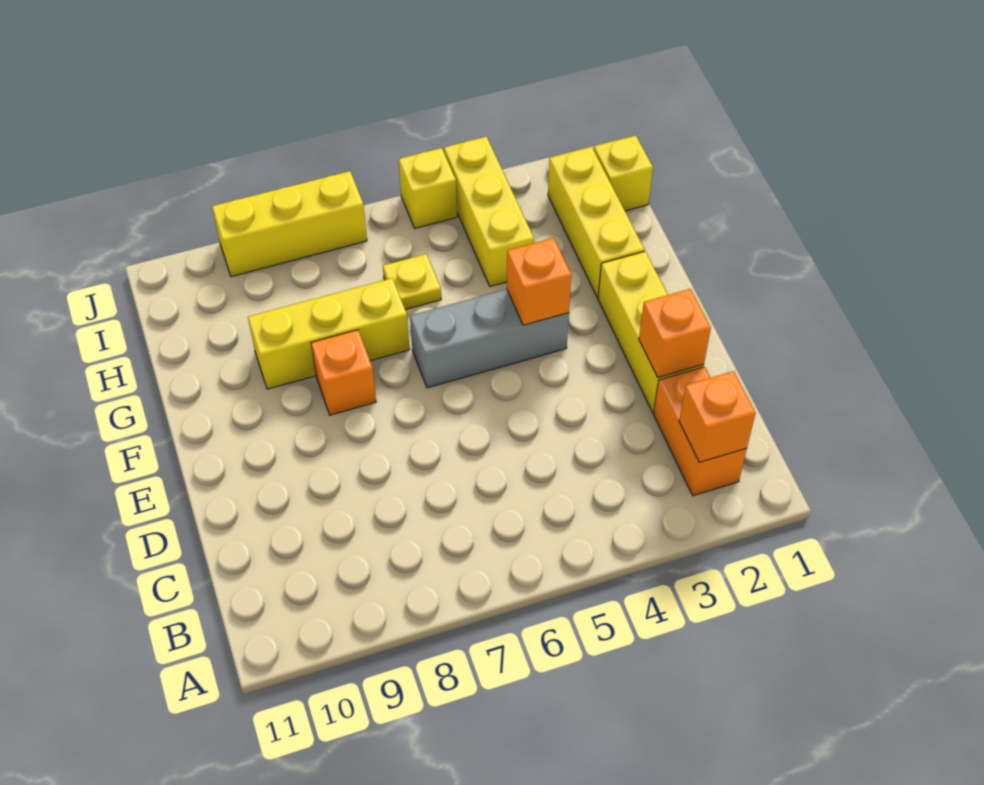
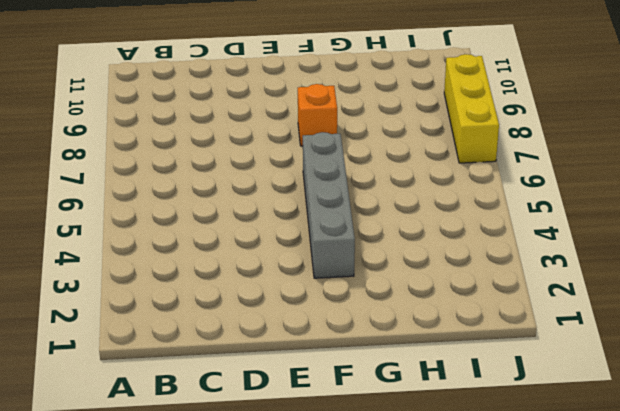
grey brick F3:F6 level 1 -> grey brick F4:F6 level 1
none -> orange brick B2:C2 level 1
none -> yellow brick D2:F2 level 1
none -> yellow brick G2:I2 level 1

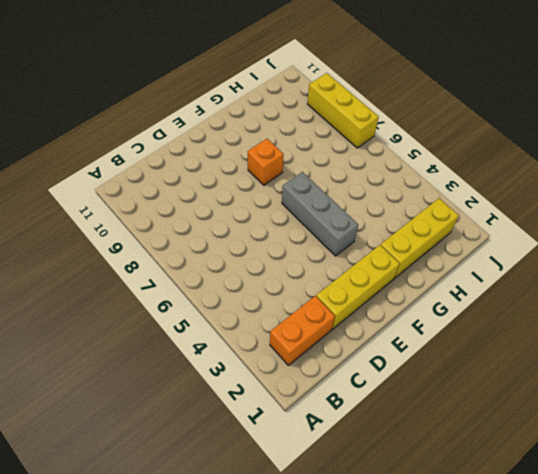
none -> yellow brick G7:G9 level 1
none -> yellow brick H4:J4 level 1
none -> yellow plate H6 level 1

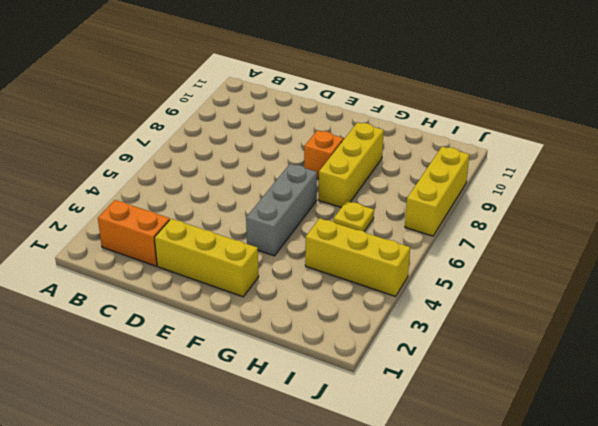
none -> yellow brick G2:I2 level 1
none -> yellow brick I1 level 1
none -> yellow brick J5 level 1

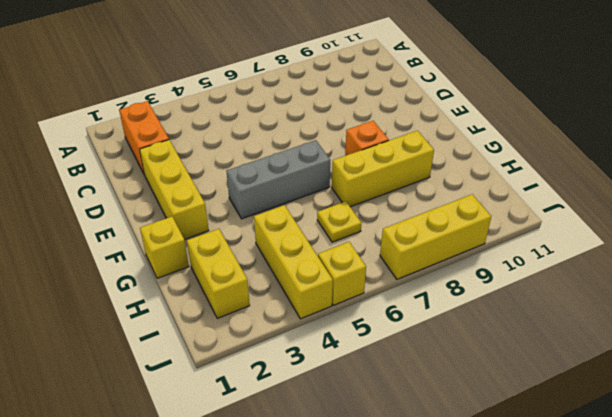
yellow brick G1 level 1 -> yellow brick I1 level 1
yellow brick H2:I2 level 1 -> yellow brick G2:I2 level 1
none -> orange brick B2 level 2
none -> orange brick D2 level 2
none -> orange brick F4 level 2

